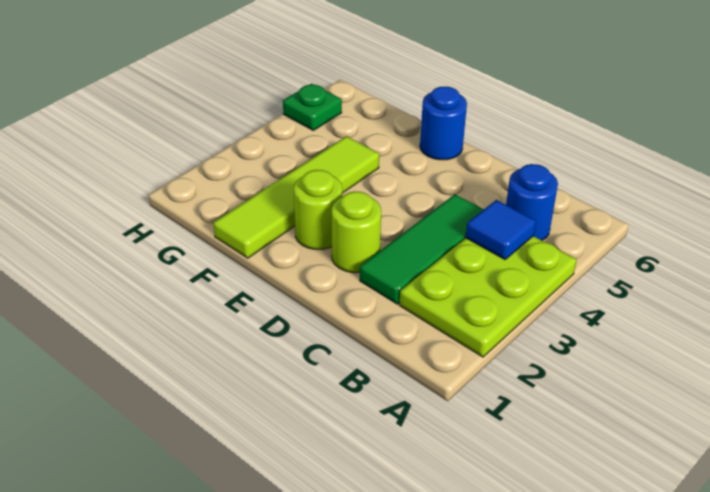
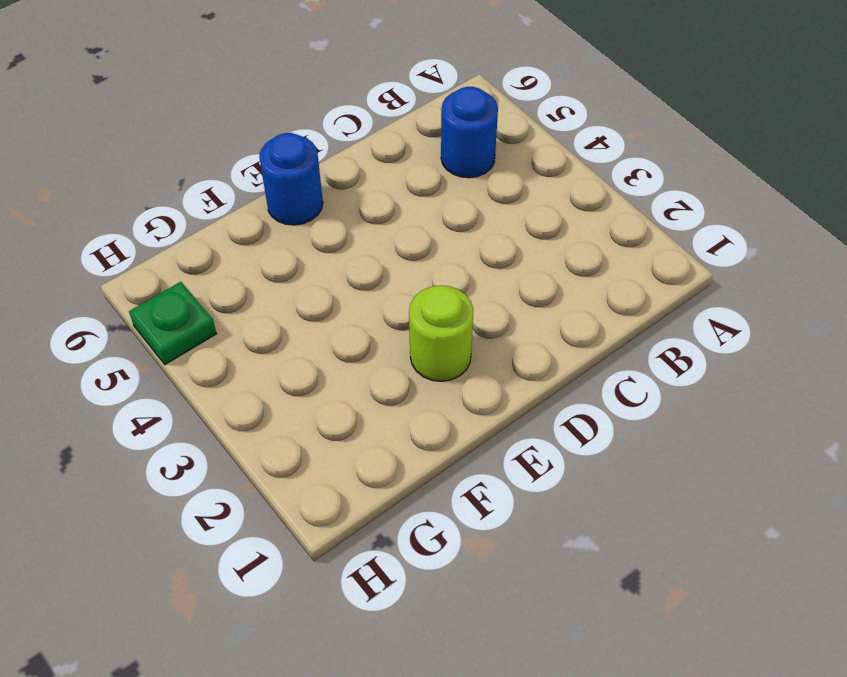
none -> lime plate A2:B4 level 1
none -> green tile C2:C4 level 1

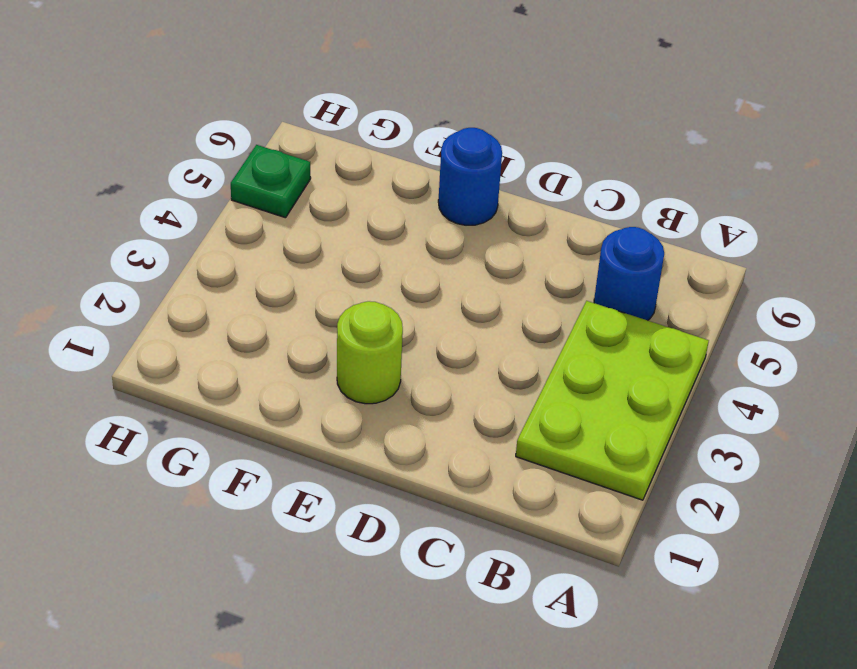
none -> green tile C2:C4 level 1
none -> lime round brick D2 level 1

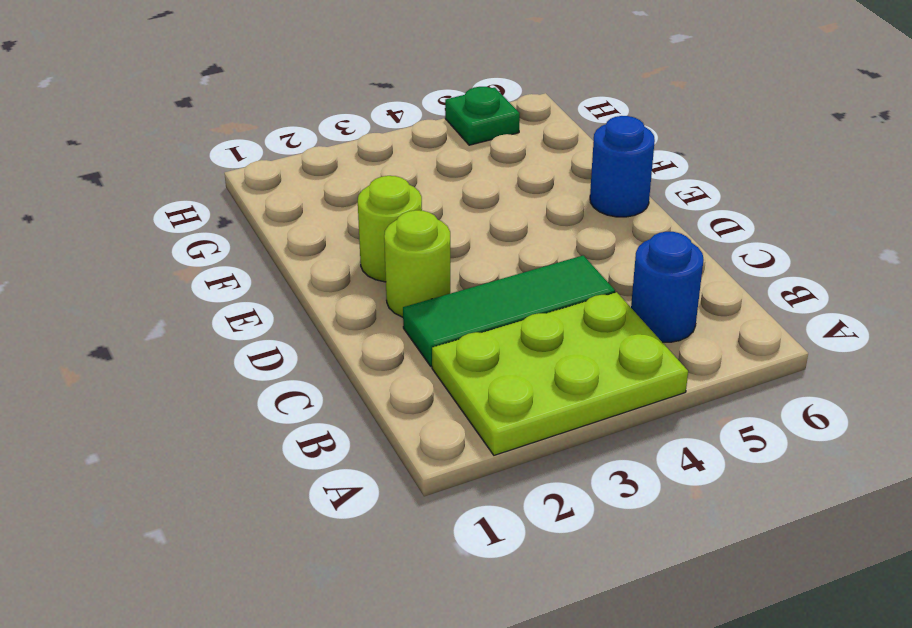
none -> lime tile F1:F4 level 1
none -> blue tile B4 level 2

